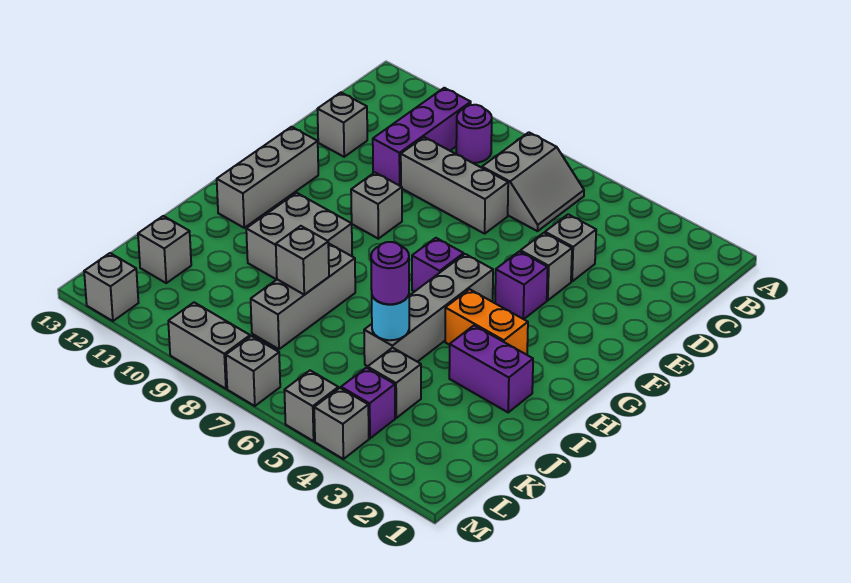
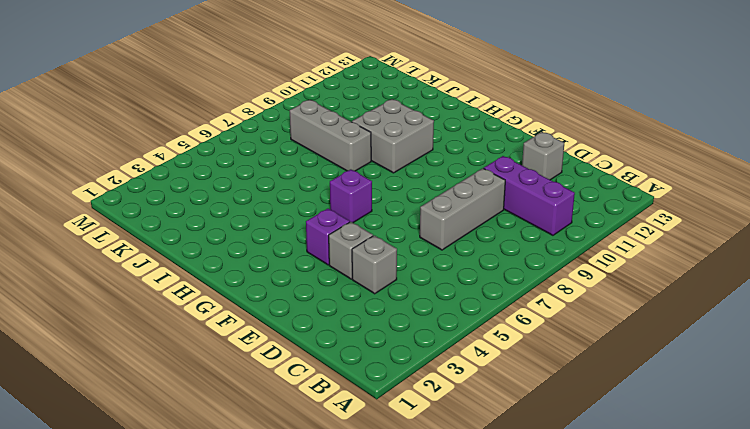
none -> grey slope B6:C7 level 1 top 7
none -> purple round brick B9 level 1
none -> grey brick F9 level 1

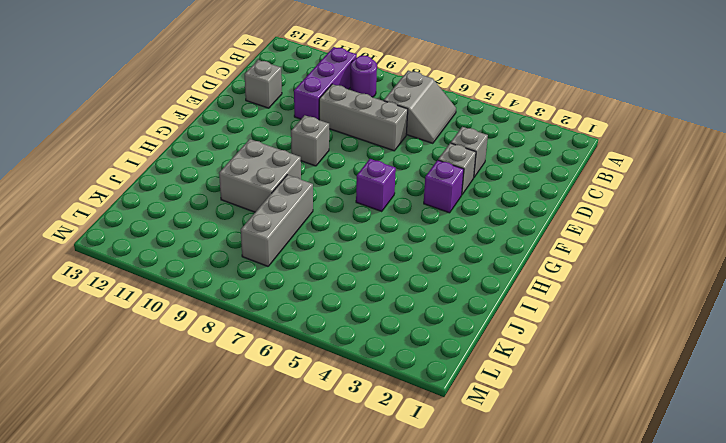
none -> grey brick F12:H12 level 1
none -> grey brick G5:J5 level 1
none -> orange brick H3:H4 level 1

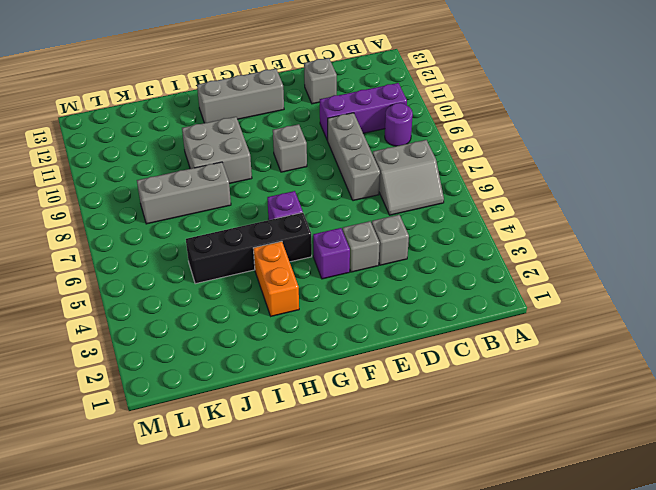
black brick G5:J5 level 1 -> grey brick G5:J5 level 1
none -> purple brick I2:I3 level 1
none -> grey brick K4 level 1
none -> grey brick K12 level 1

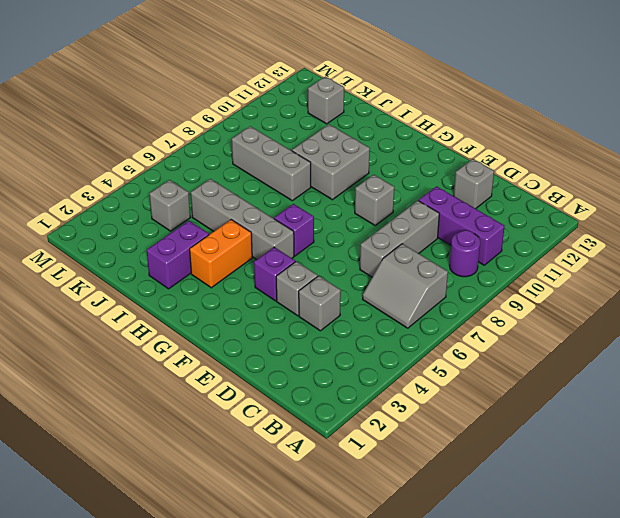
none -> grey brick F12:H12 level 1
none -> purple brick L4 level 1
none -> grey brick M4 level 1

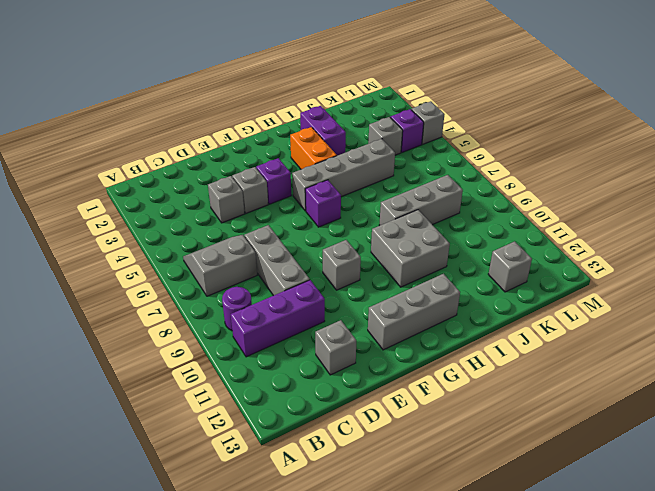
none -> grey brick M5 level 1
none -> grey brick M7 level 1
none -> grey brick M8:M9 level 1

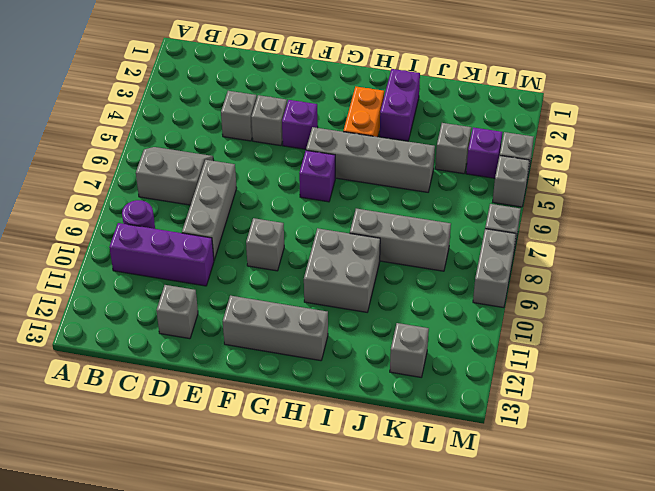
none -> grey brick M12 level 1
none -> cyan round brick J5 level 2
none -> grey brick J8 level 2

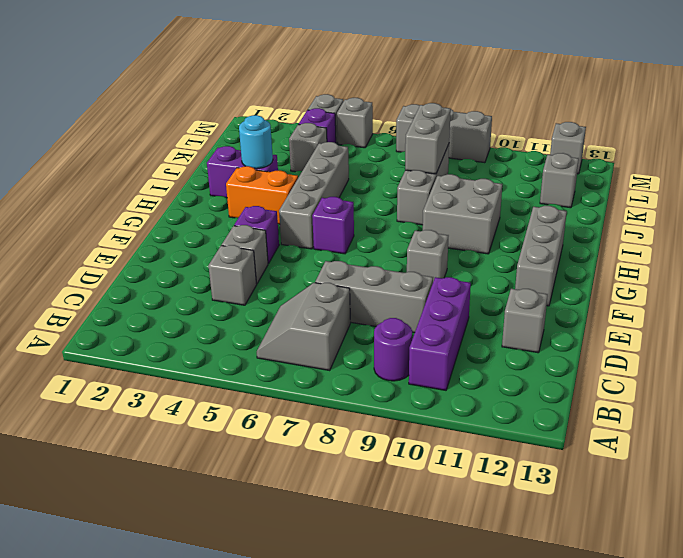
cyan round brick I3 level 2 -> cyan round brick J5 level 2
grey brick J8:K8 level 2 -> grey brick J8 level 2
none -> purple round brick J5 level 3

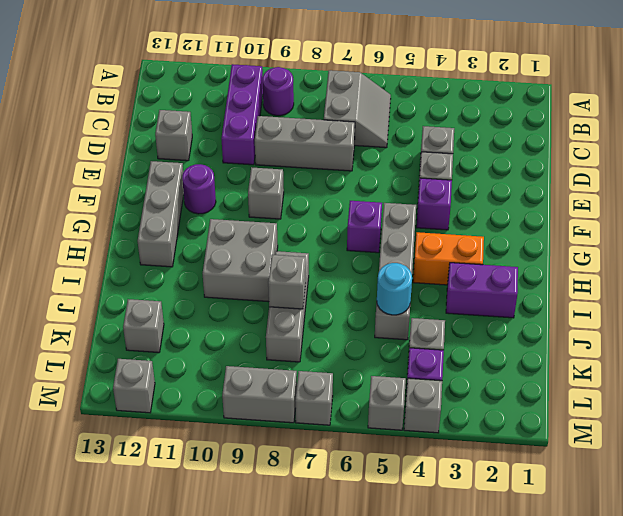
purple round brick F11 level 1 -> purple round brick J5 level 3

